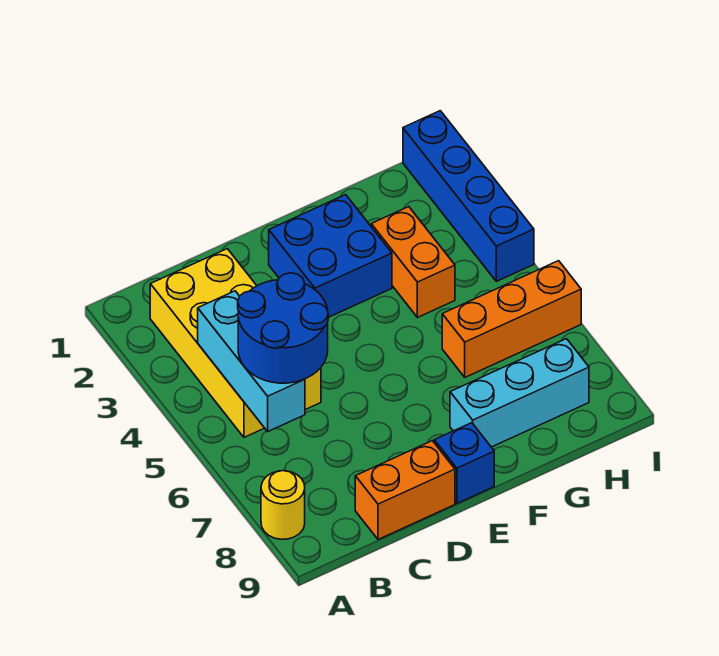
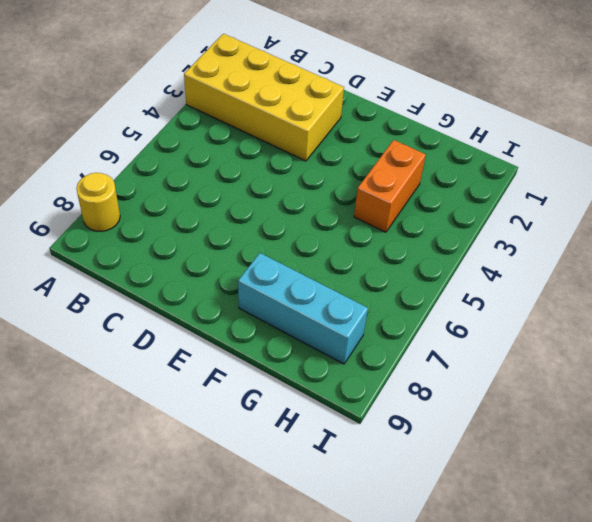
yellow brick A2:D3 level 1 -> yellow brick B2:C5 level 1
none -> orange brick C9:D9 level 1
none -> blue brick E2:F3 level 1

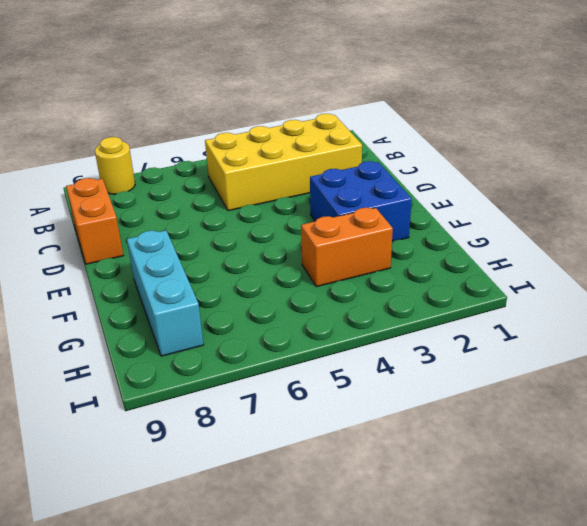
none -> blue brick E9 level 1
none -> orange brick G6:I6 level 1

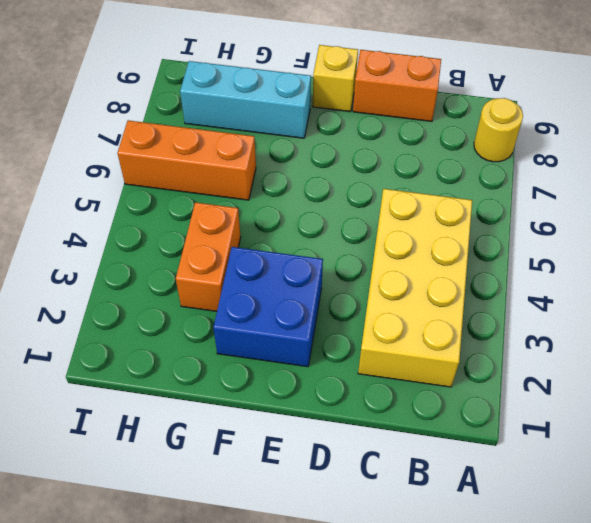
yellow brick E9 level 1 -> blue brick E9 level 1
none -> blue brick I1:I4 level 1
none -> cyan brick B4:B6 level 2

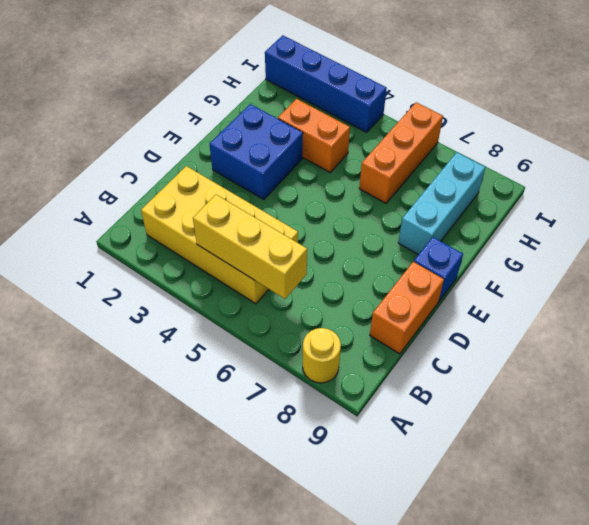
yellow brick B4:B6 level 2 -> cyan brick B4:B6 level 2
none -> blue round brick B5:C6 level 3

